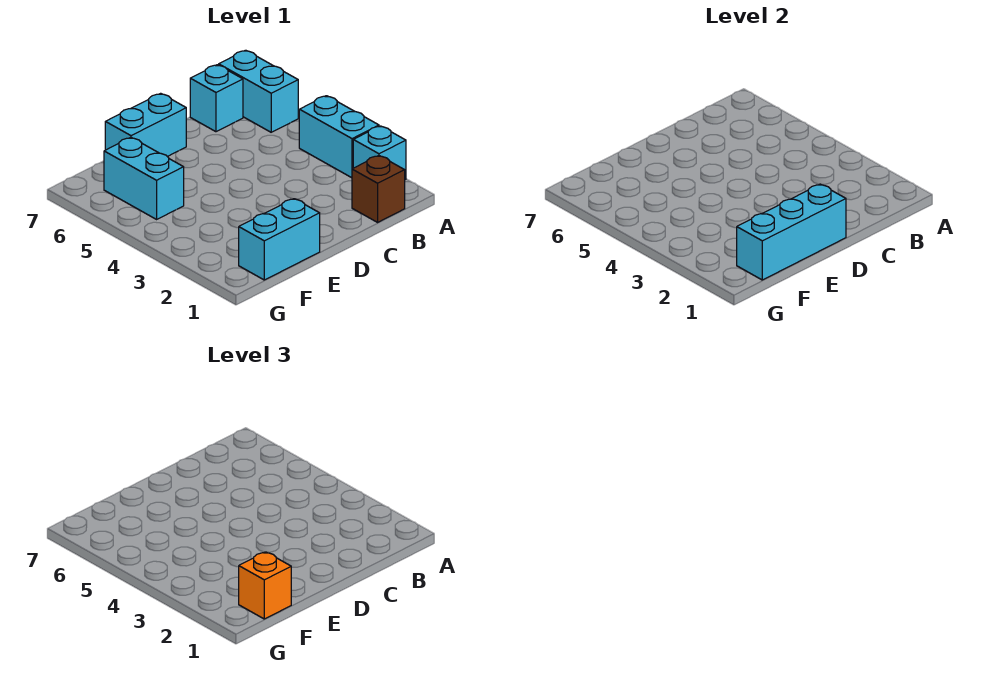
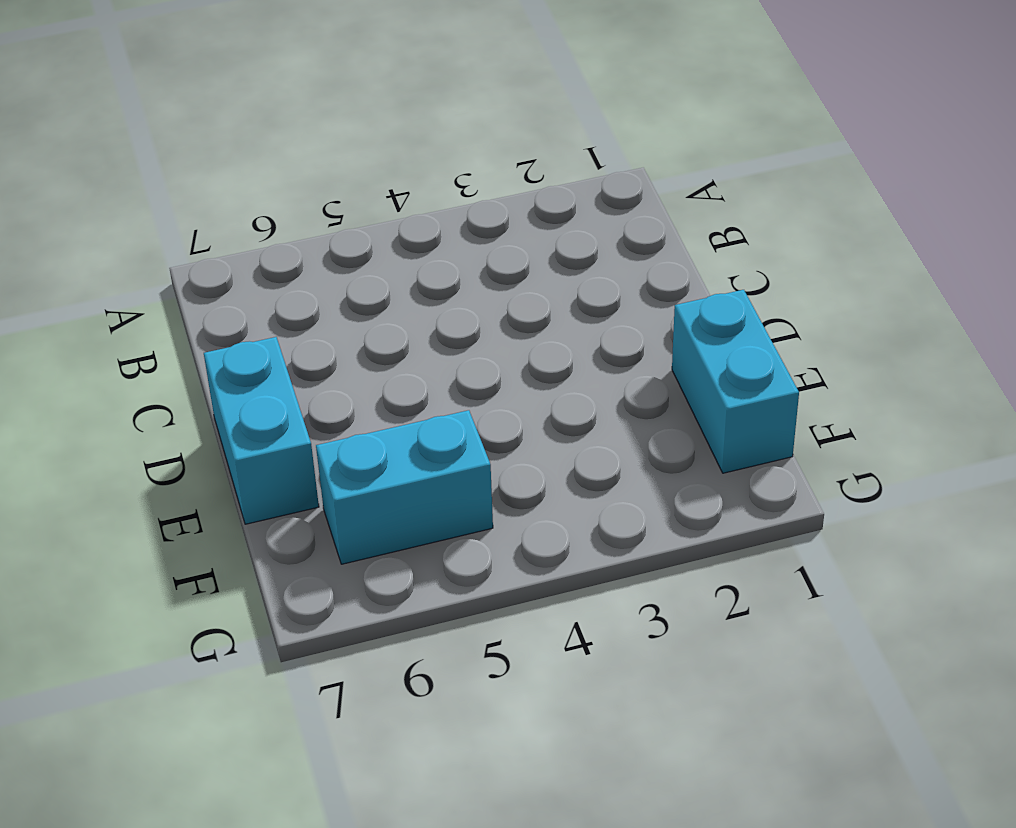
none -> cyan brick A2 level 1
none -> cyan brick A3:A4 level 1

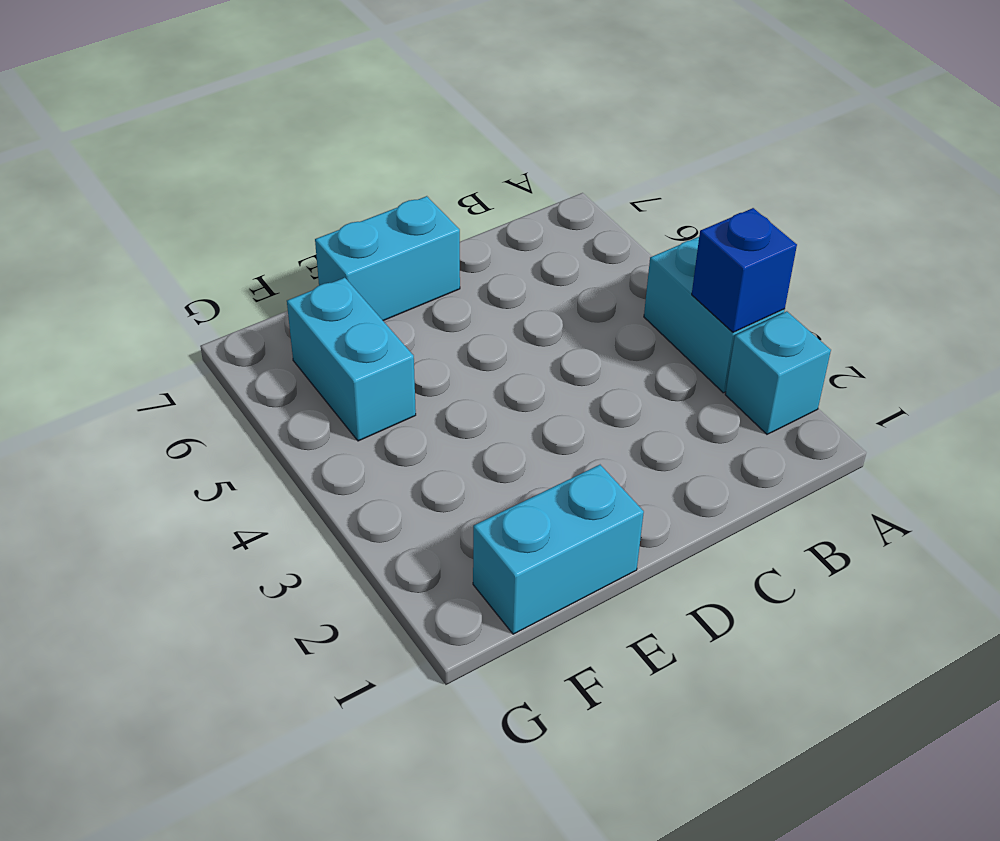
blue brick A3 level 2 -> none
none -> cyan brick A6:A7 level 1
none -> brown brick B1 level 1

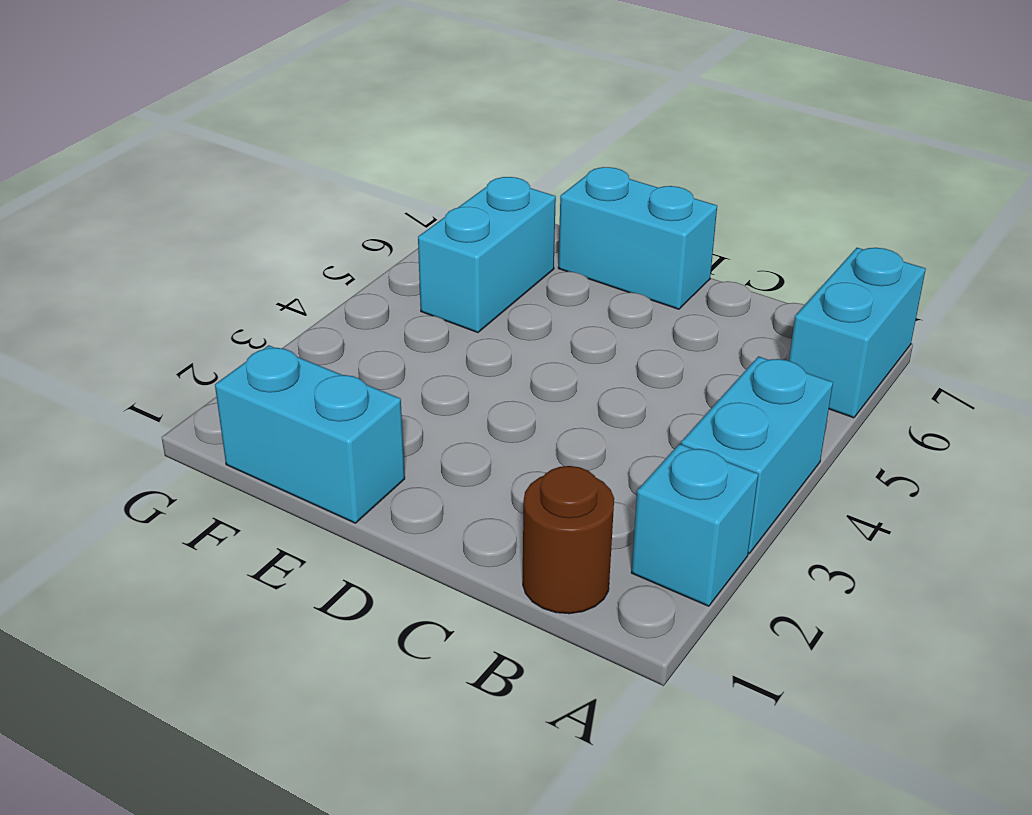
brown round brick B1 level 1 -> brown brick B1 level 1
none -> cyan brick B7 level 1
none -> cyan brick D1:F1 level 2

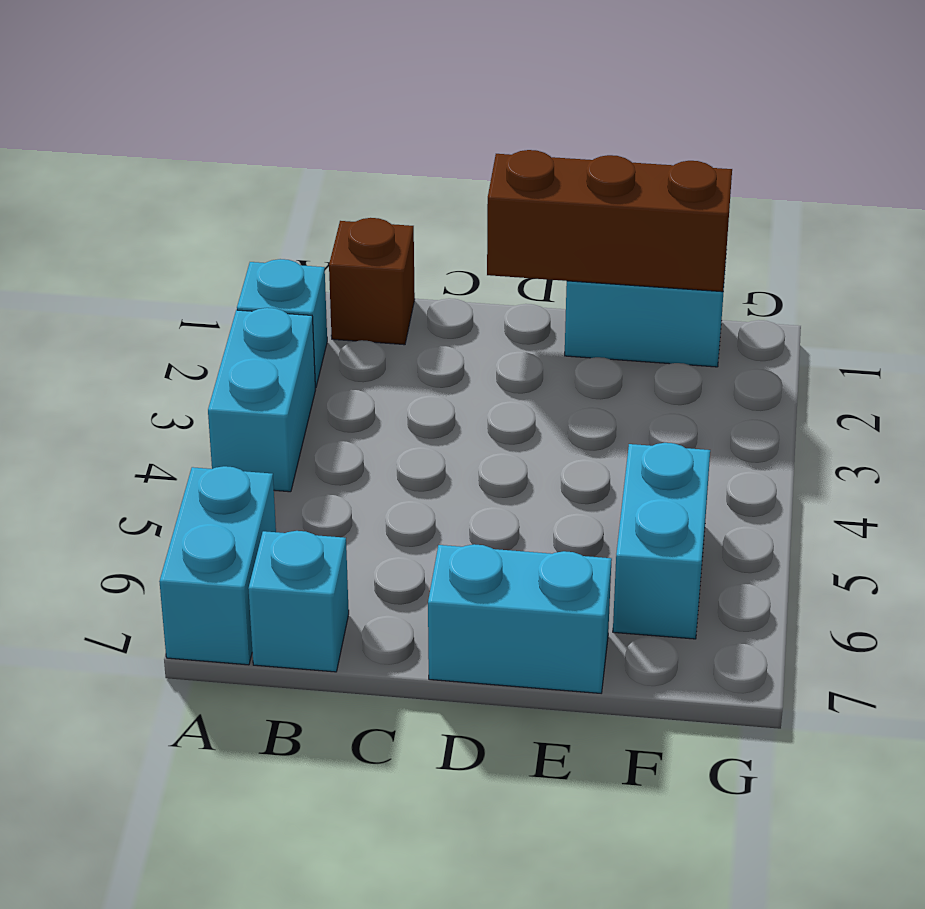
brown brick D1:F1 level 2 -> cyan brick D1:F1 level 2
none -> orange brick F1 level 3

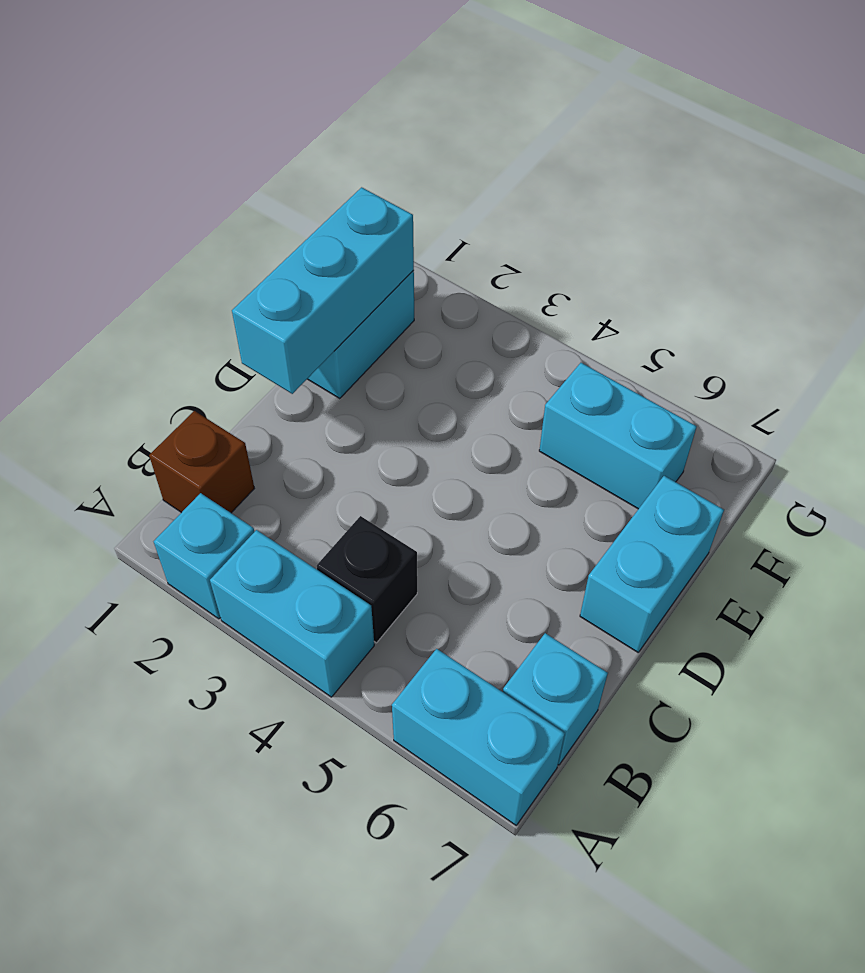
black brick B4 level 1 -> none
none -> orange brick F1 level 3

